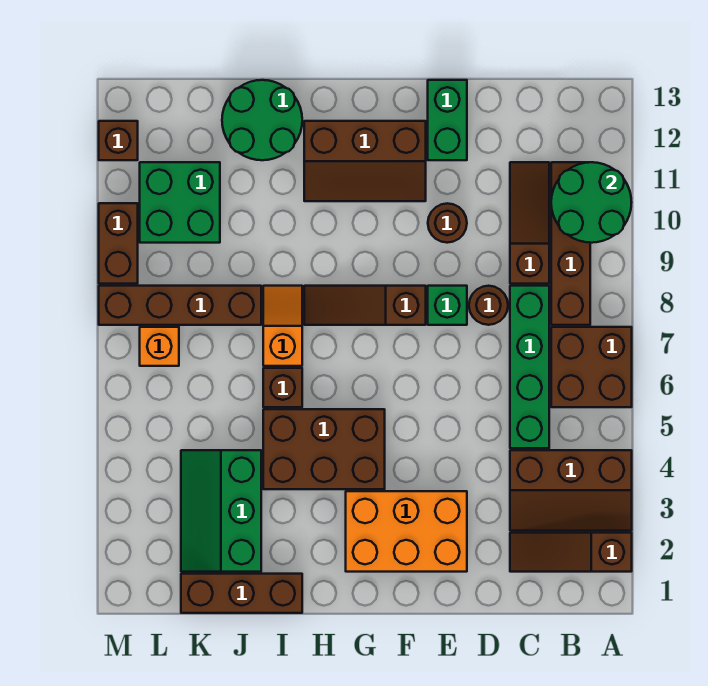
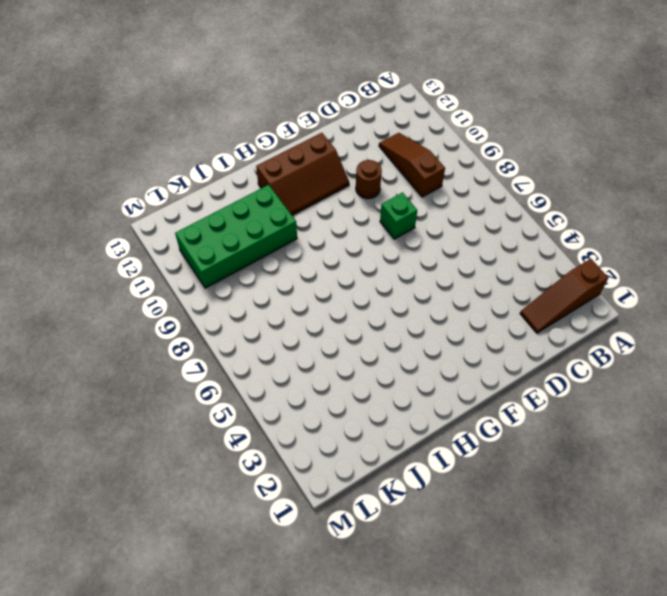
green brick I10:L11 level 1 -> green brick K10:L11 level 1
none -> brown slope A3:C4 level 1 top 4
none -> brown brick A6:B7 level 1
none -> brown brick B8:B11 level 1

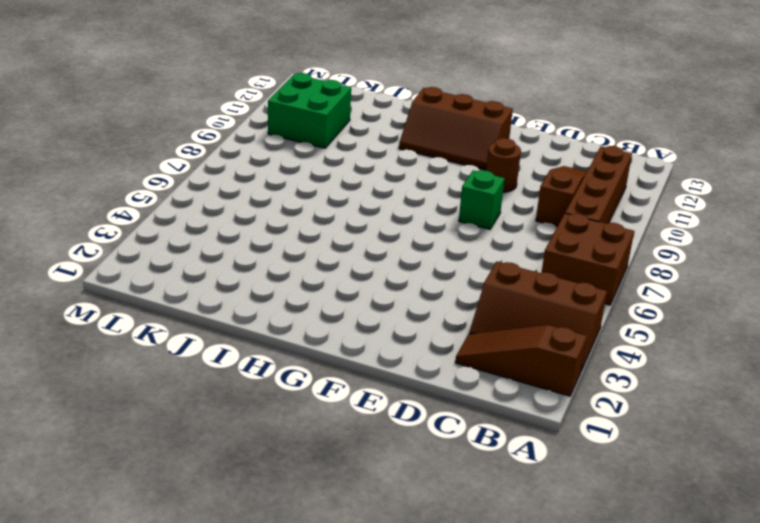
none -> green brick C5:C8 level 1
none -> brown round brick D8 level 1
none -> orange brick E2:G3 level 1

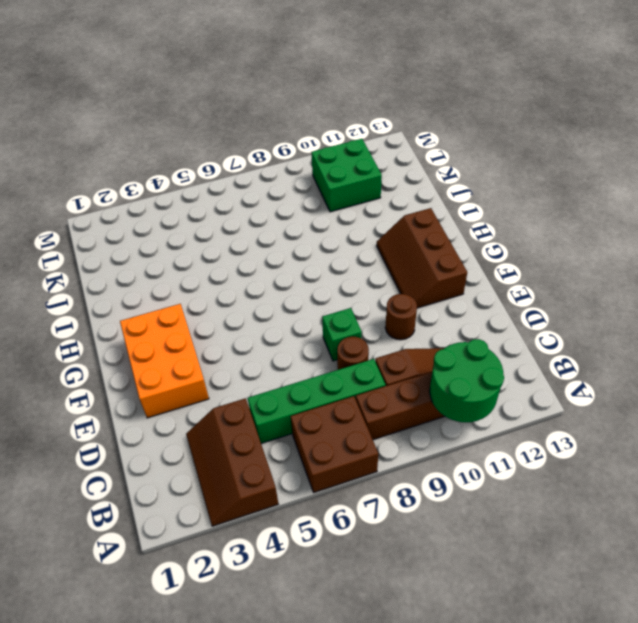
none -> brown slope A2:C2 level 1 top A
none -> green brick E12:E13 level 1
none -> brown slope F8:H8 level 1 top F

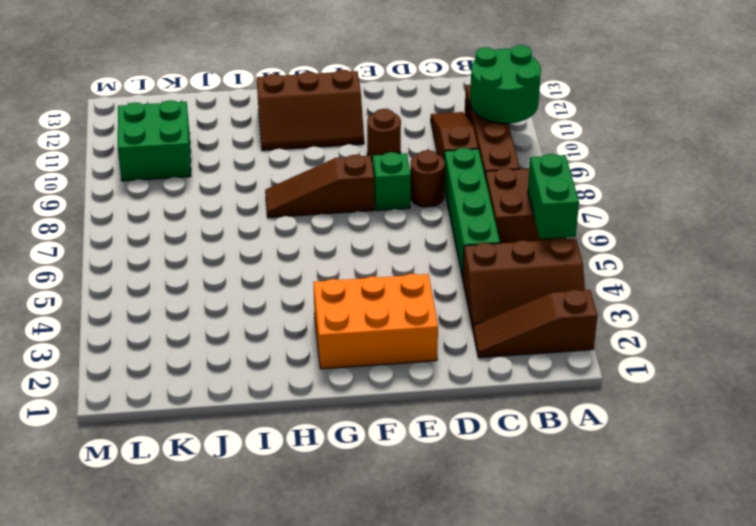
green brick A5:A6 level 2 -> green brick E12:E13 level 1
none -> brown brick G4:I5 level 1
none -> brown brick I1:K1 level 1
none -> brown brick I6 level 1

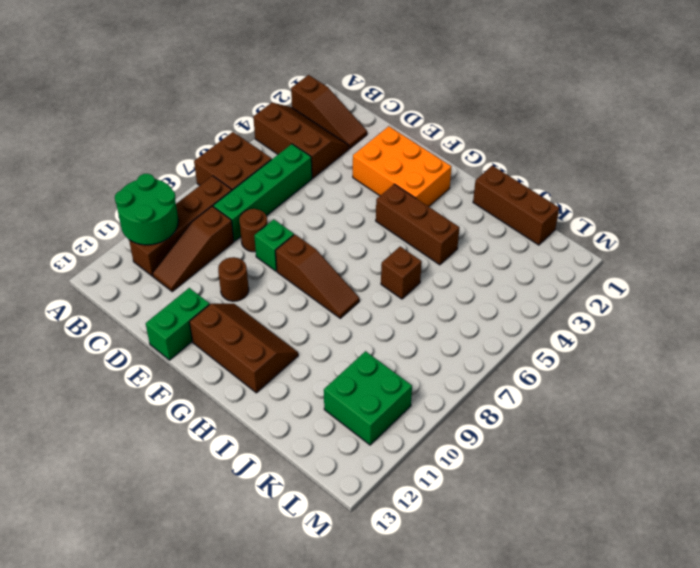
brown brick G4:I4 level 1 -> brown brick G4:I5 level 1
none -> orange slope I7:I8 level 1 top 7
none -> green round brick I12:J13 level 1
none -> green slope J2:K4 level 1 top J

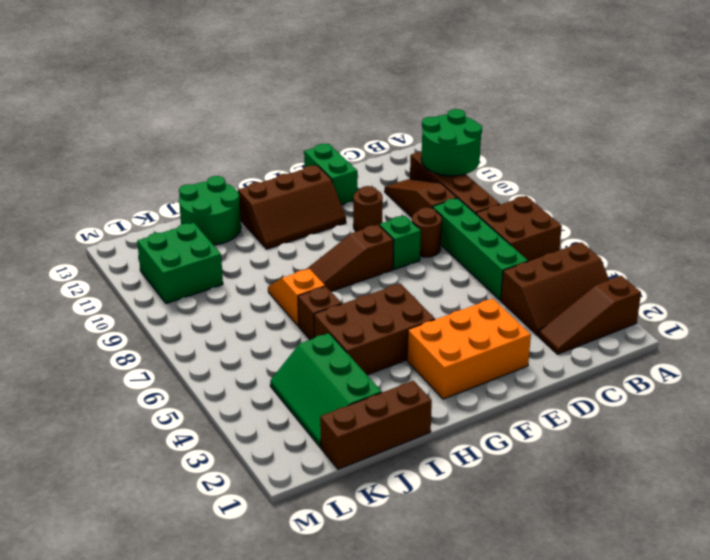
none -> brown brick J8:M8 level 1
none -> orange brick L7 level 1
none -> brown brick M9:M10 level 1

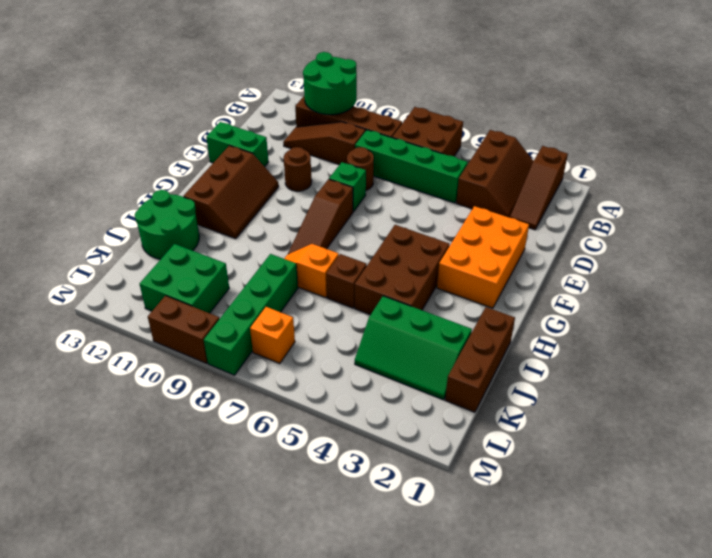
green brick J8:M8 level 1 -> brown brick J8:M8 level 1
none -> brown brick M12 level 1

